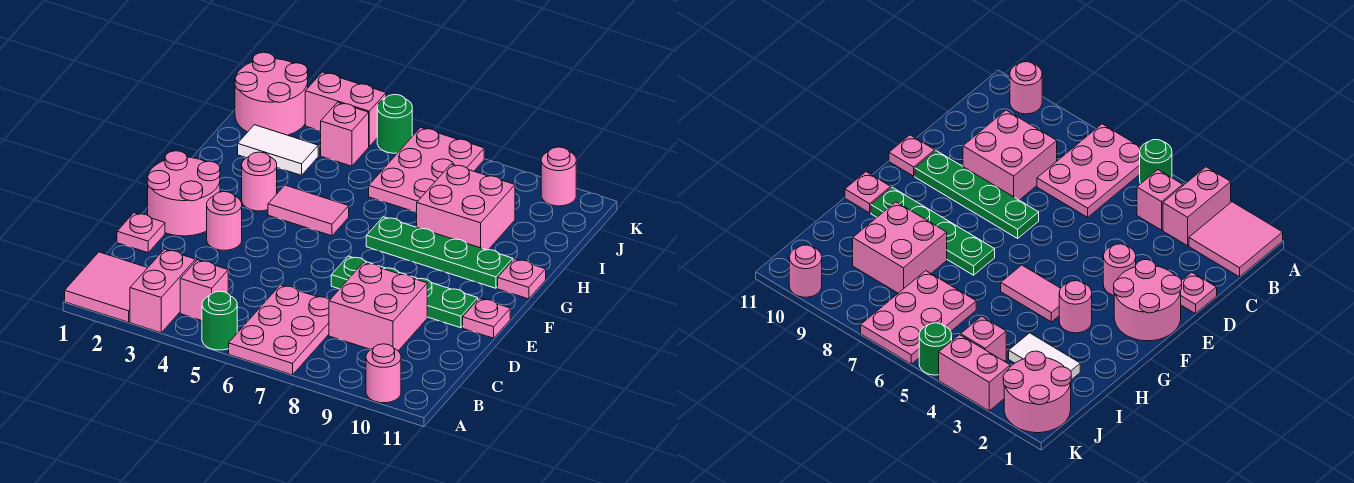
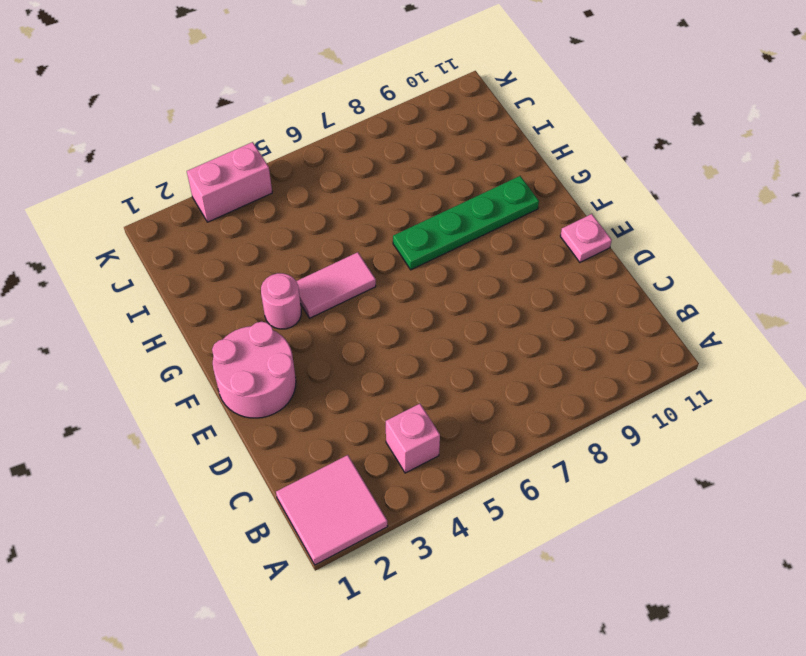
none -> pink brick A3:B3 level 1
none -> green round brick A5 level 1
none -> pink plate A6:C7 level 1

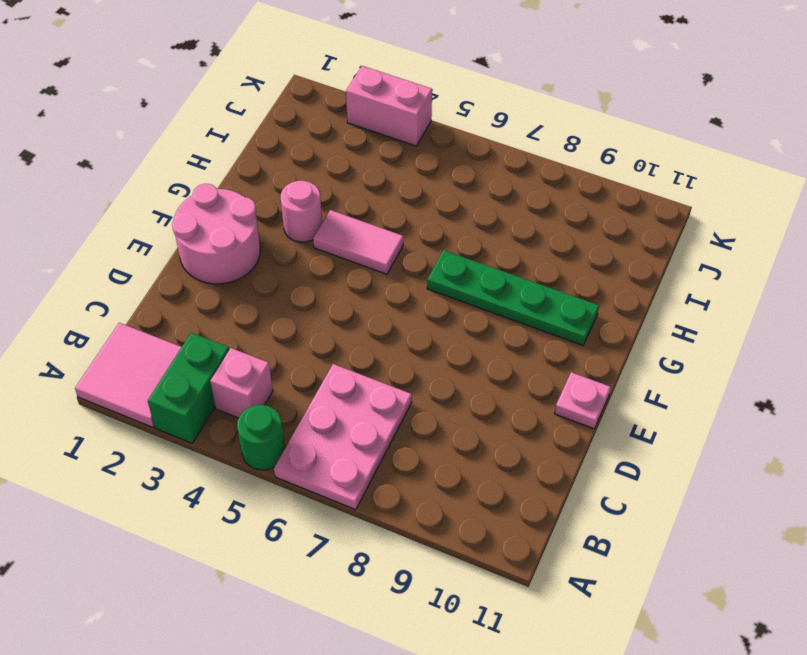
green brick A3:B3 level 1 -> pink brick A3:B3 level 1
none -> pink round brick A10 level 1
none -> pink brick C8:D9 level 1
none -> pink plate D1 level 1

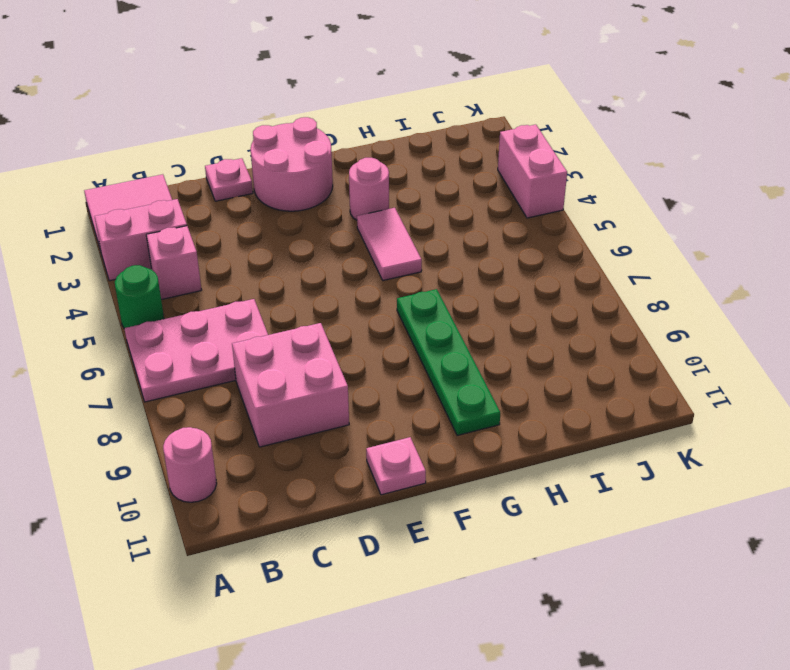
none -> pink round brick E3 level 1
none -> green plate E7:E10 level 1
none -> pink plate G11 level 1

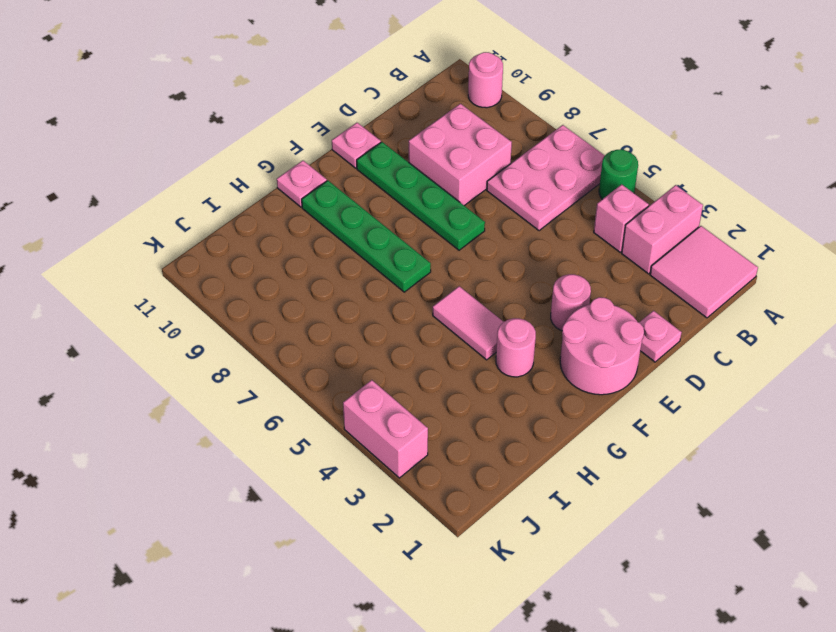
none -> pink brick H8:I9 level 1
none -> white tile I2:I3 level 1
none -> pink plate I6:K7 level 1

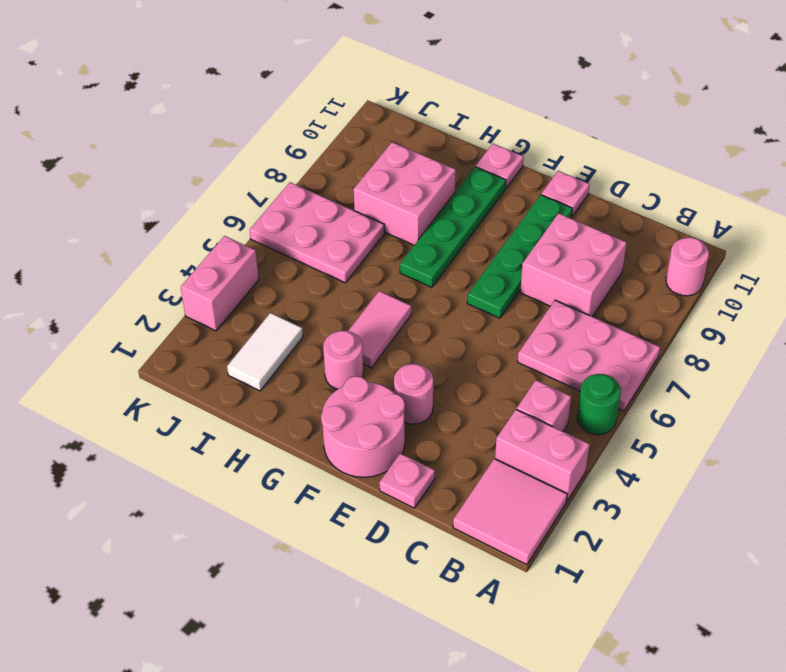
none -> pink round brick J1:K2 level 1
none -> pink brick J4 level 1
none -> green round brick K5 level 1

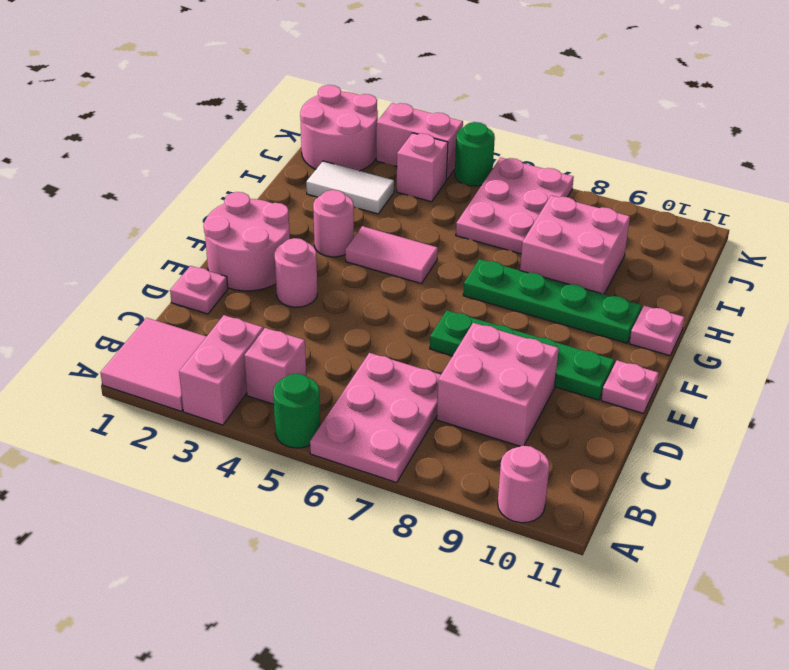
none -> pink round brick K10 level 1

